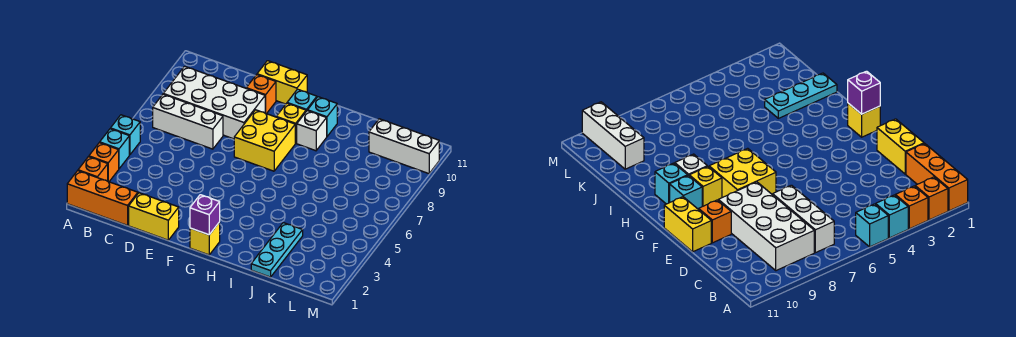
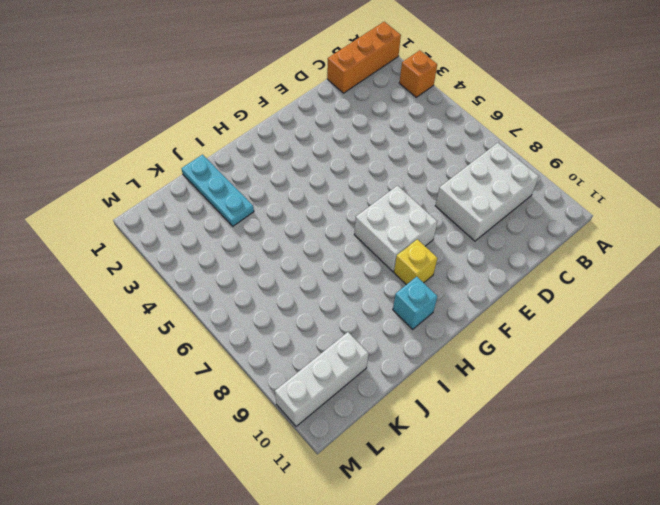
white brick B8:D9 level 1 -> white brick B8:E9 level 1
white brick F7:G8 level 1 -> yellow brick F7:G8 level 1
none -> orange brick A2 level 1
none -> cyan brick A4 level 1
none -> cyan brick A5 level 1

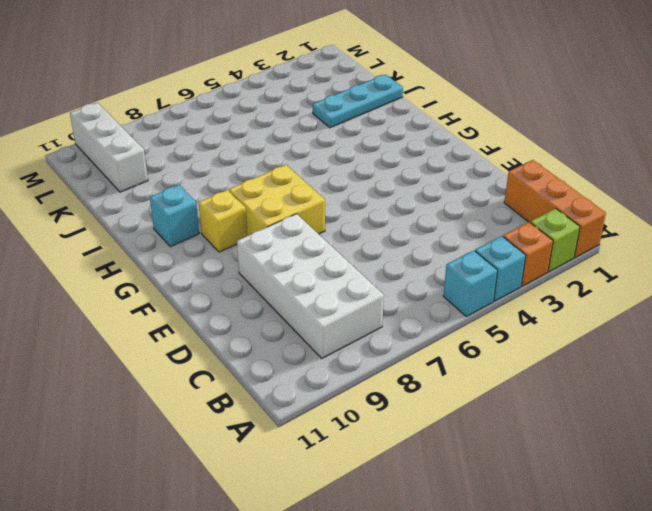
lime brick A2 level 1 -> orange brick A2 level 1
none -> white brick B7:D7 level 1
none -> yellow brick D1:E1 level 1
none -> orange brick E10 level 1

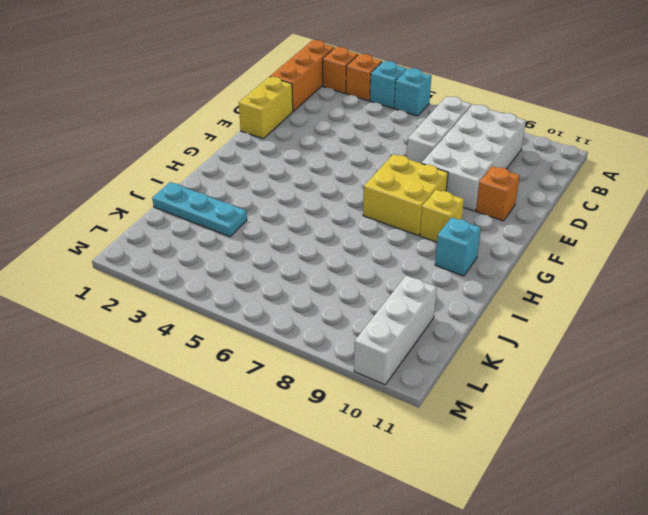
none -> yellow brick E11:F11 level 1
none -> yellow brick G1 level 1
none -> cyan brick G10 level 1

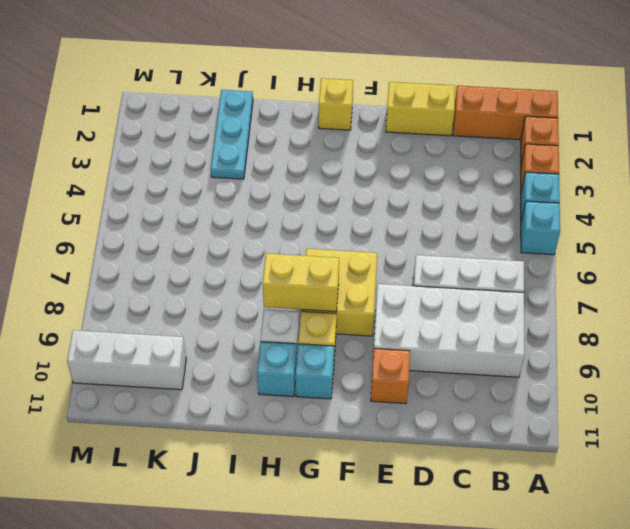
yellow brick G8:H8 level 2 -> yellow brick E11:F11 level 1
none -> purple brick G1 level 2

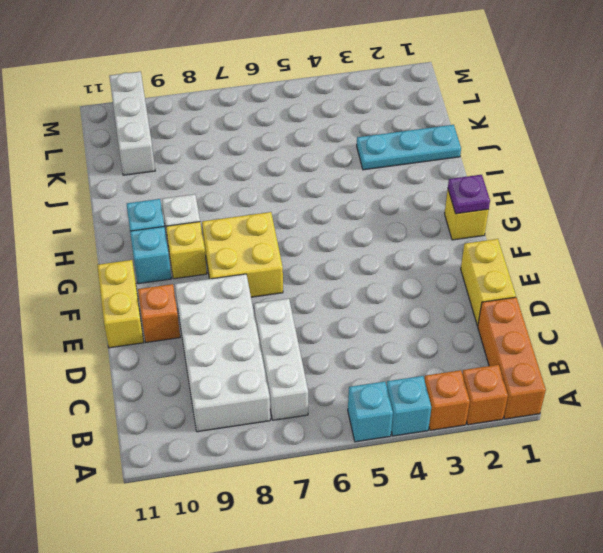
purple plate G1 level 2 -> purple brick G1 level 2

